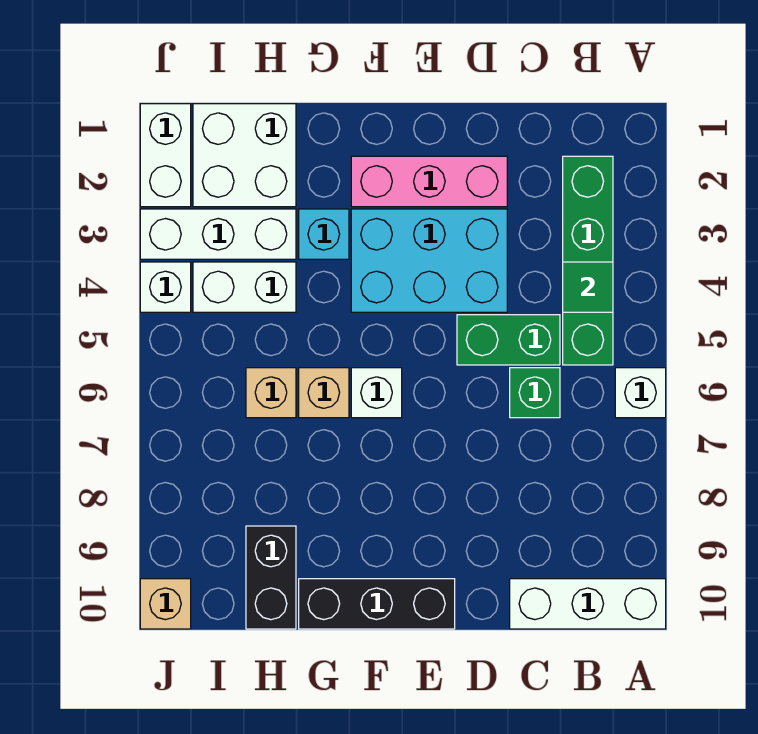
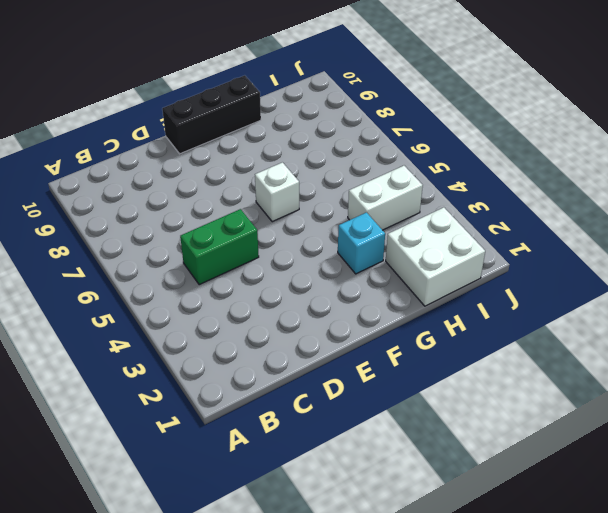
none -> white brick A6 level 1
none -> white brick A10:C10 level 1
none -> green brick B2:B5 level 1

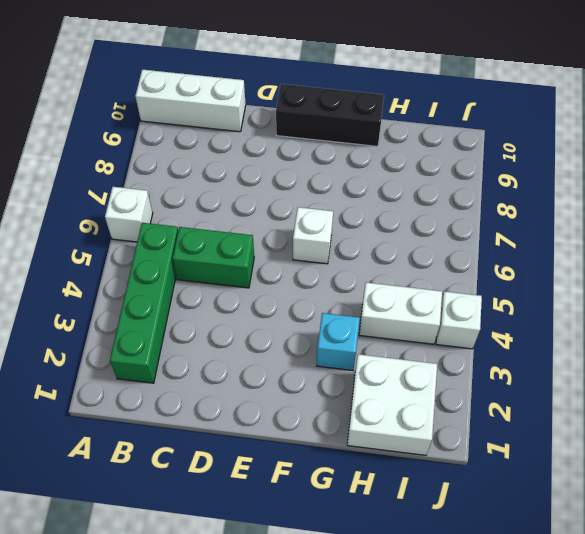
none -> green brick C6 level 1
none -> pink brick D2:F2 level 1
none -> cyan brick D3:F4 level 1

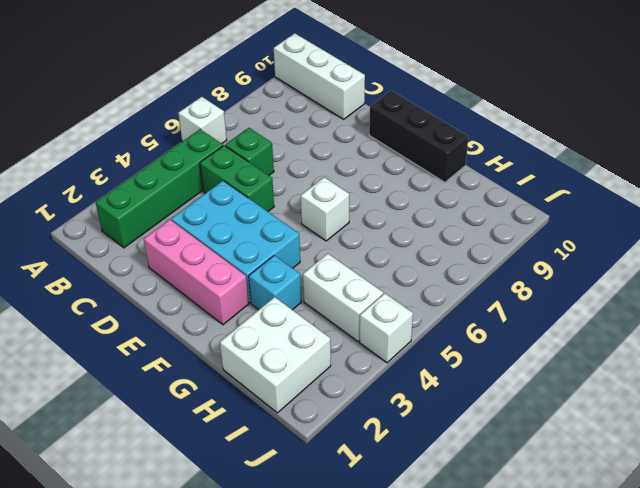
none -> tan brick G6 level 1
none -> white brick H3:J3 level 1
none -> tan brick H6 level 1

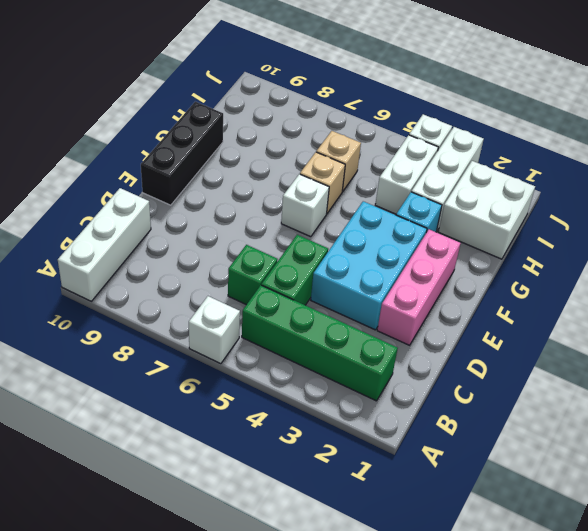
none -> black brick H9:H10 level 1
none -> white brick J1:J2 level 1
none -> tan brick J10 level 1

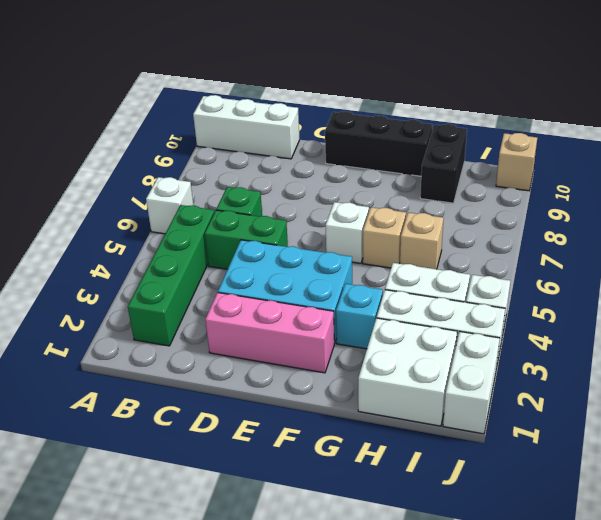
none -> green tile B4 level 2

